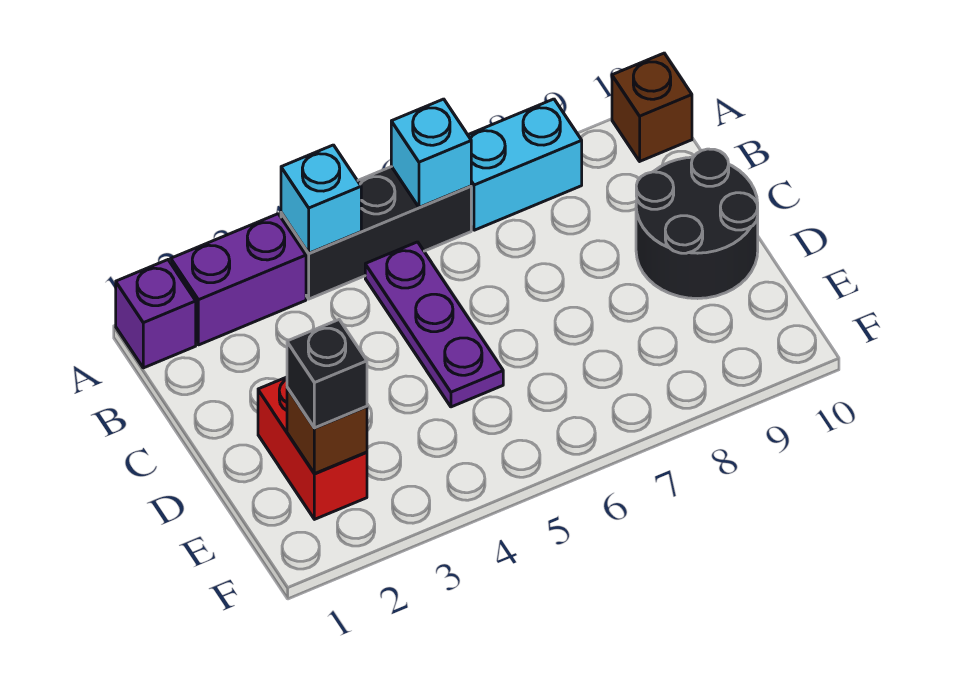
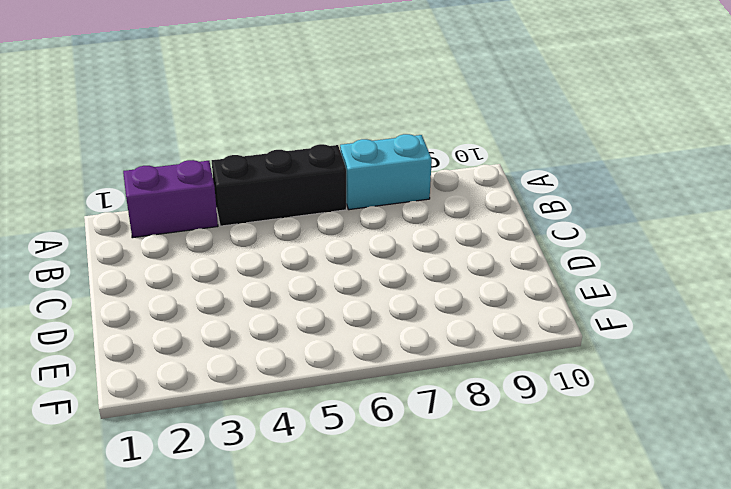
none -> purple brick A1 level 1
none -> brown brick A10 level 1
none -> purple plate B5:D5 level 1

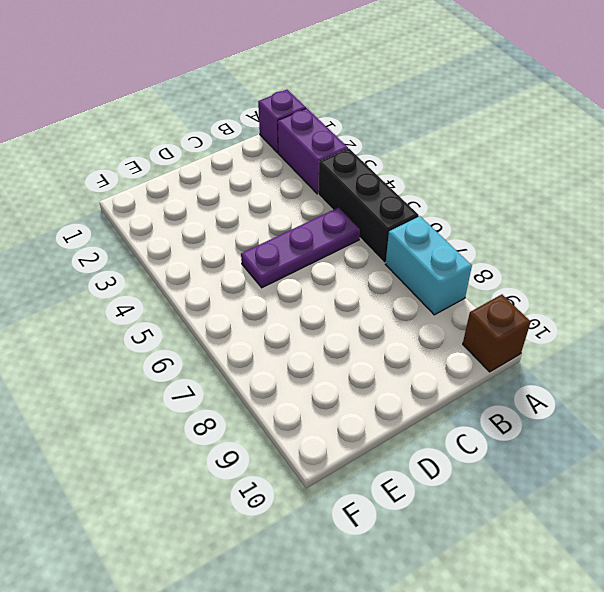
none -> black round brick C9:D10 level 1
none -> red brick D2:E2 level 1
none -> cyan brick A4 level 2

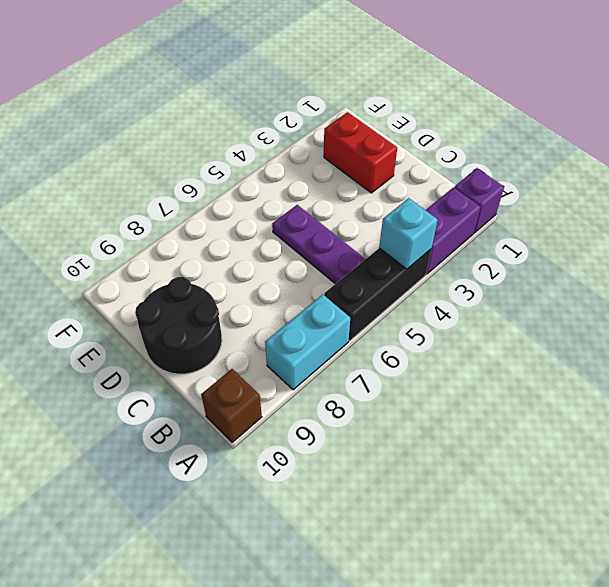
none -> cyan brick A6 level 2
none -> brown brick E2 level 2
none -> black brick E2 level 3

